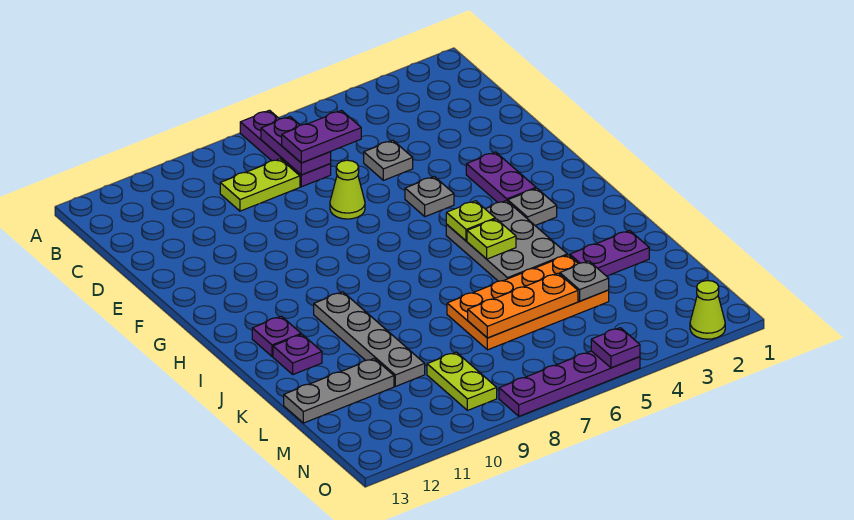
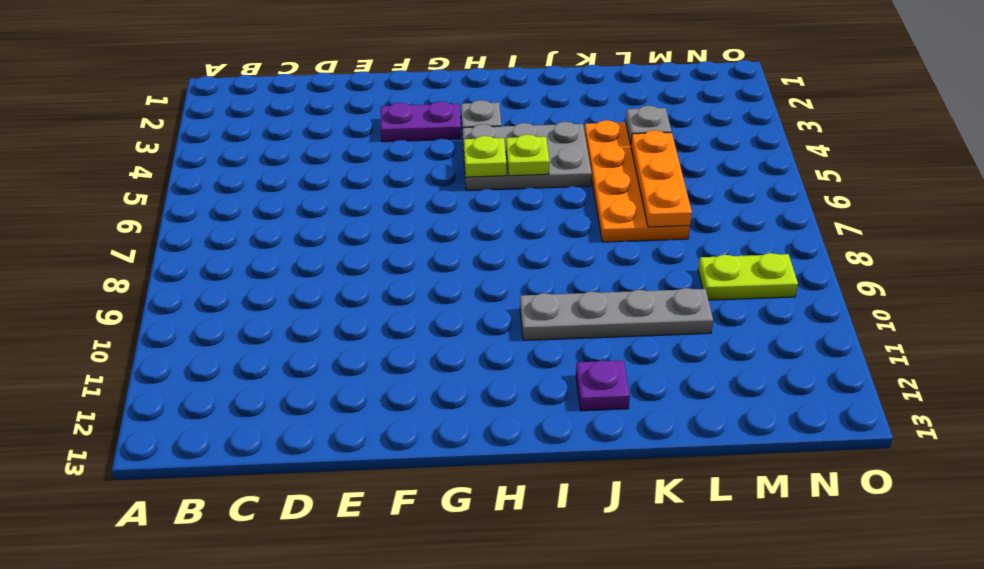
none -> purple plate A7:C7 level 1
none -> lime plate C8:C9 level 1
none -> grey plate D5 level 1

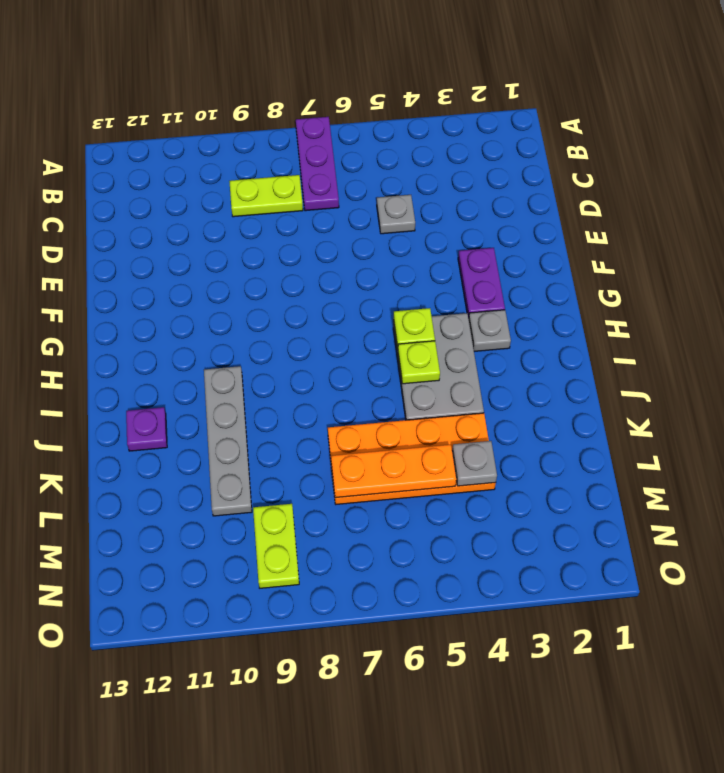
none -> lime cone E7 level 1
none -> grey plate F5 level 1
none -> purple plate I12 level 1

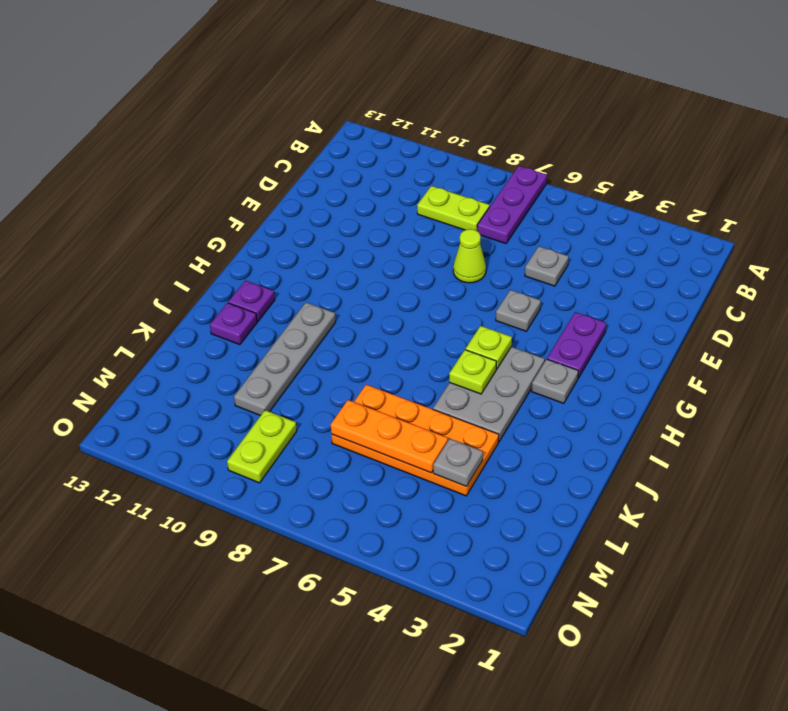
none -> purple plate K2:K3 level 1
none -> grey plate L11:L13 level 1
none -> lime cone O2 level 1

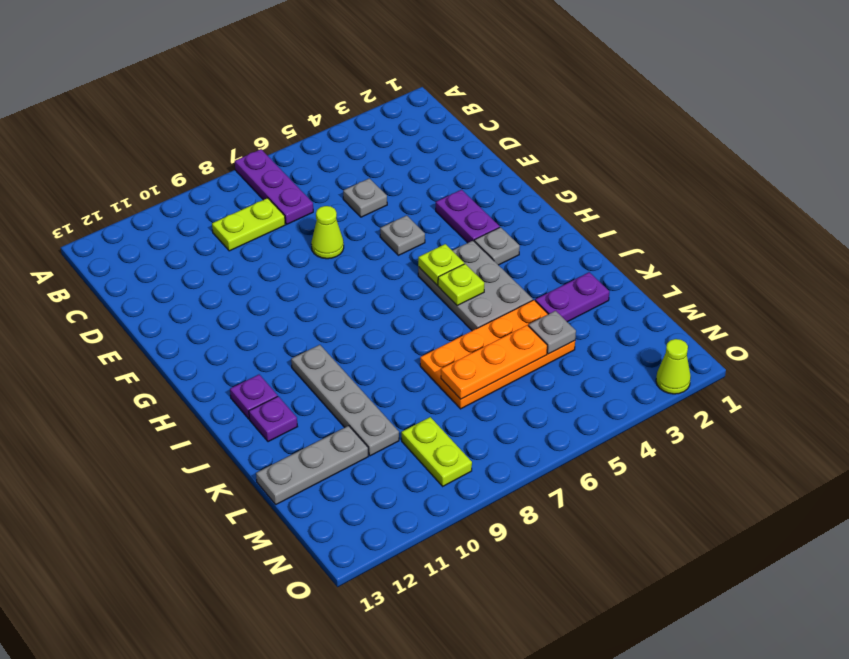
none -> purple plate O5:O8 level 1
none -> purple plate B7:C7 level 2
none -> purple plate O5 level 2

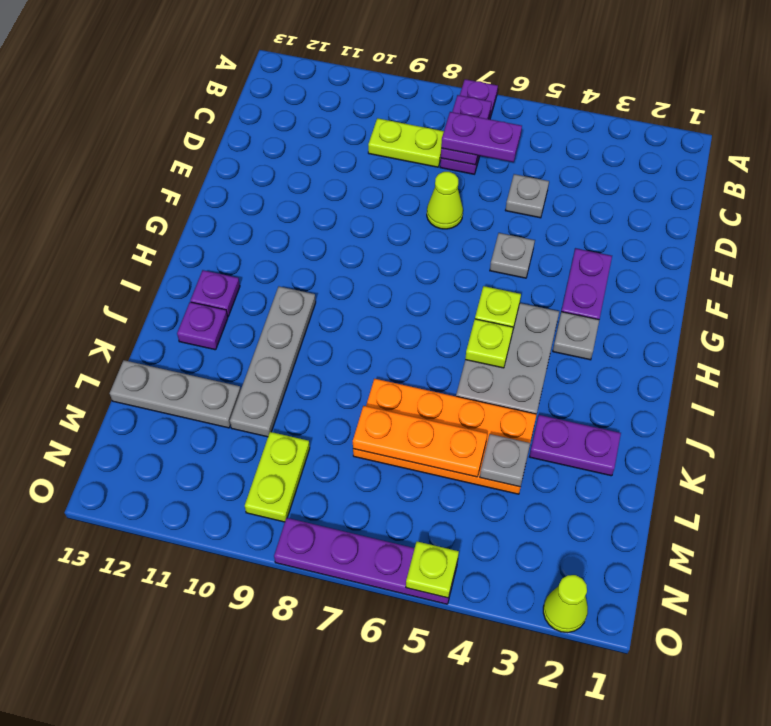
lime plate O5 level 2 -> purple plate O5 level 2

